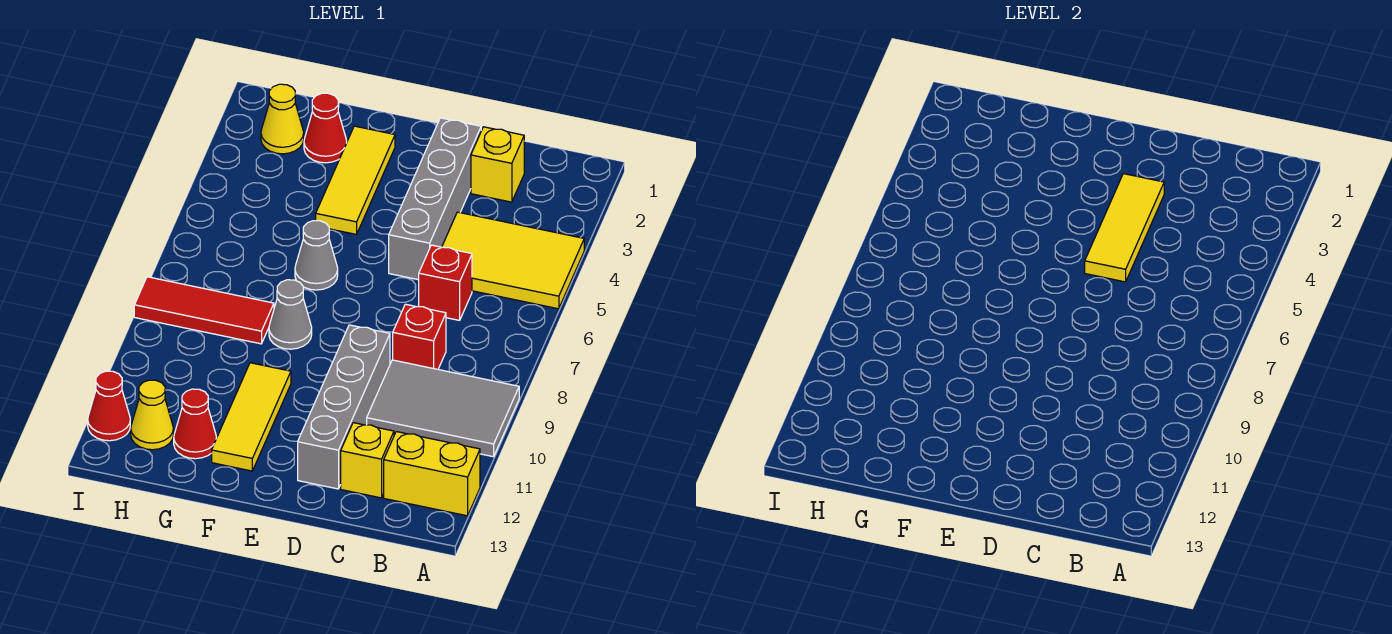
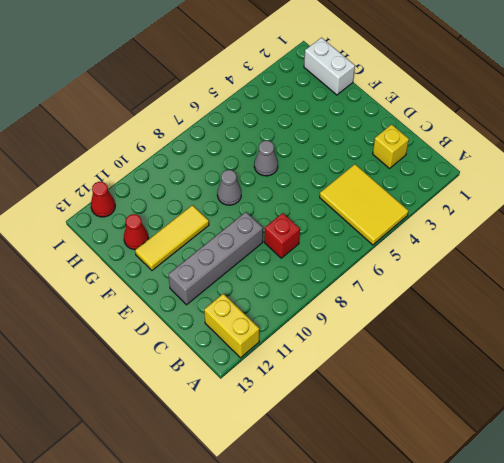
white brick G1:H1 level 1 -> none
none -> grey tile A9:C10 level 1
none -> red brick C6 level 1
none -> yellow brick C12 level 1

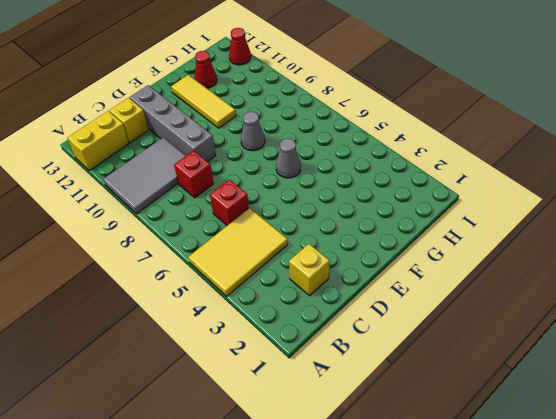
none -> grey brick D2:D5 level 1
none -> yellow tile F2:F4 level 1
none -> red cone G2 level 1

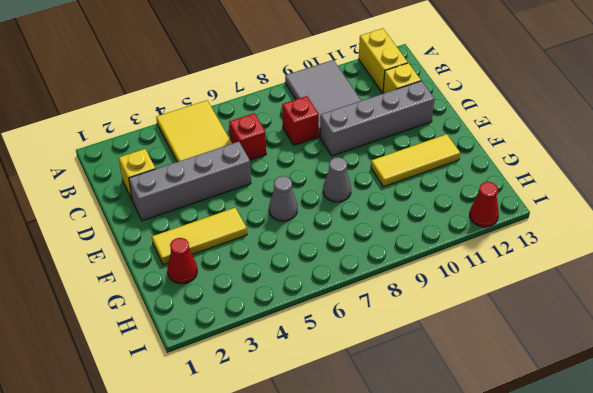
none -> red tile G8:I8 level 1
none -> red cone G12 level 1
none -> yellow cone H2 level 1

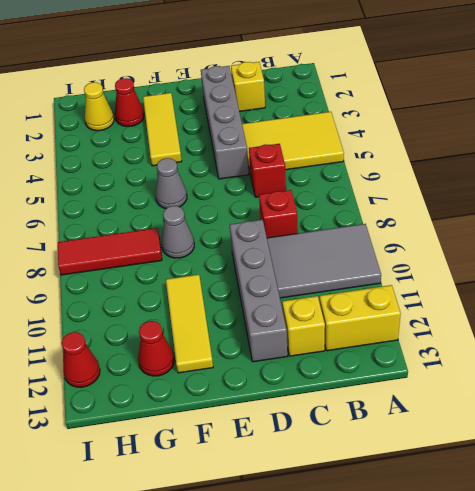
none -> yellow cone H12 level 1
none -> yellow tile D3:D5 level 2

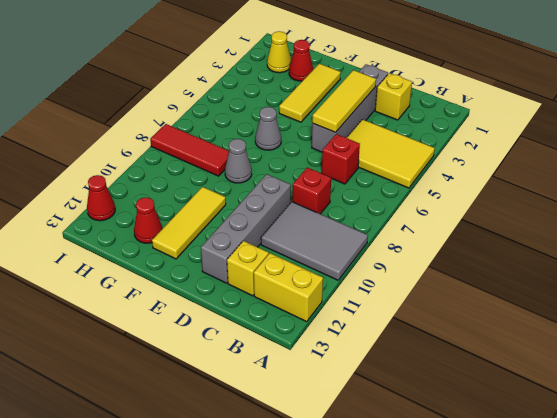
none -> yellow cone H12 level 1

